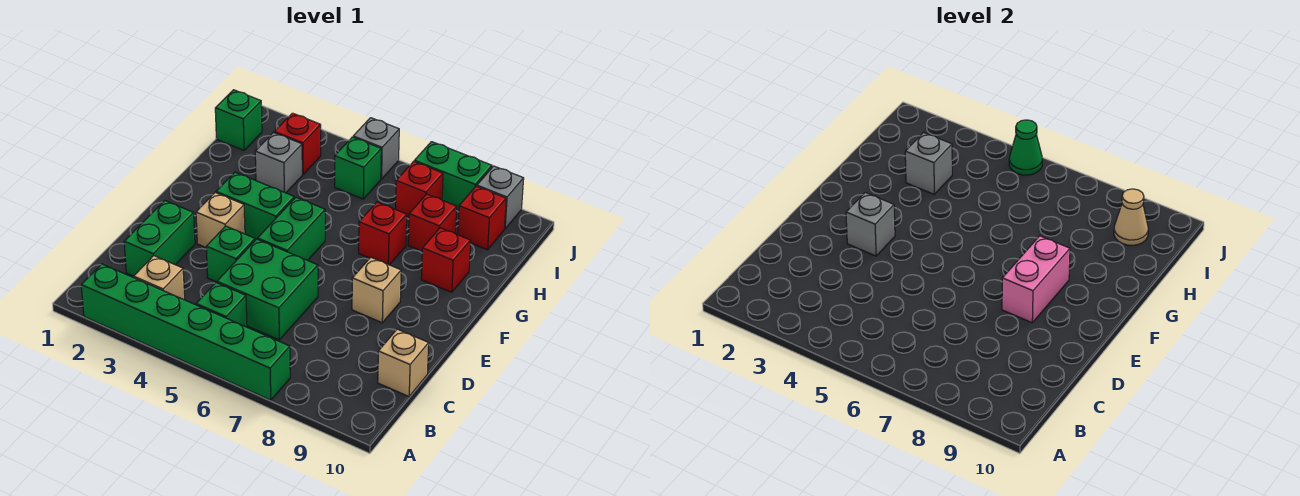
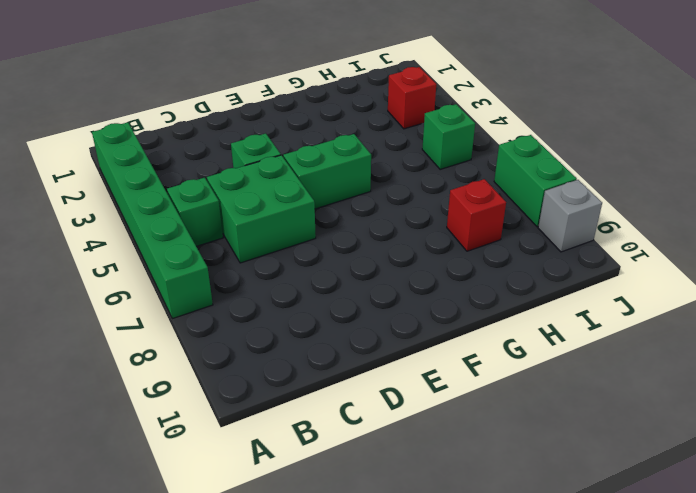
none -> tan brick B3 level 1
none -> green brick C2:D2 level 1
none -> tan brick C10 level 1

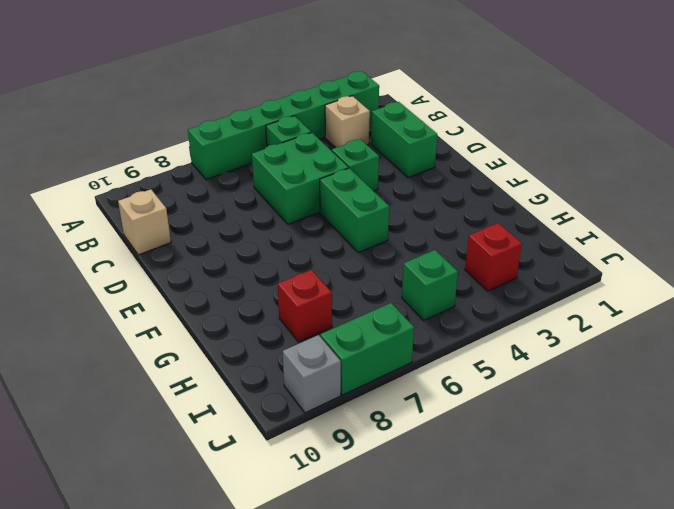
none -> tan brick E3 level 1
none -> tan brick E8 level 1
none -> green brick F3:F4 level 1

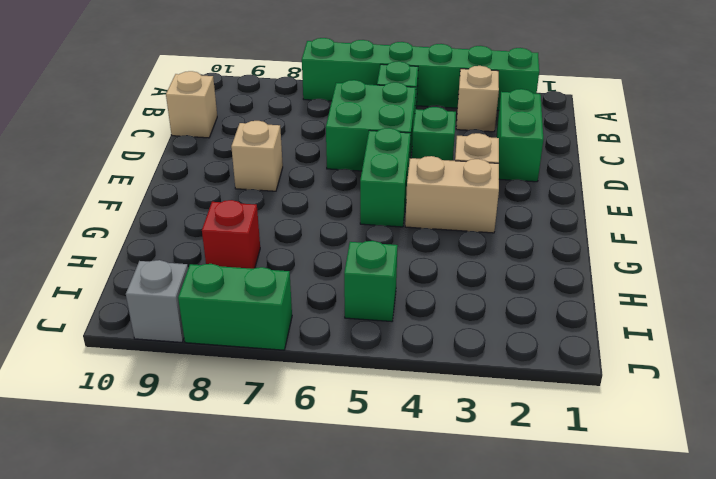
tan brick F3:F4 level 1 -> green brick F3:F4 level 1
none -> red brick G7 level 1
none -> red brick G9 level 1
none -> grey brick H3 level 1

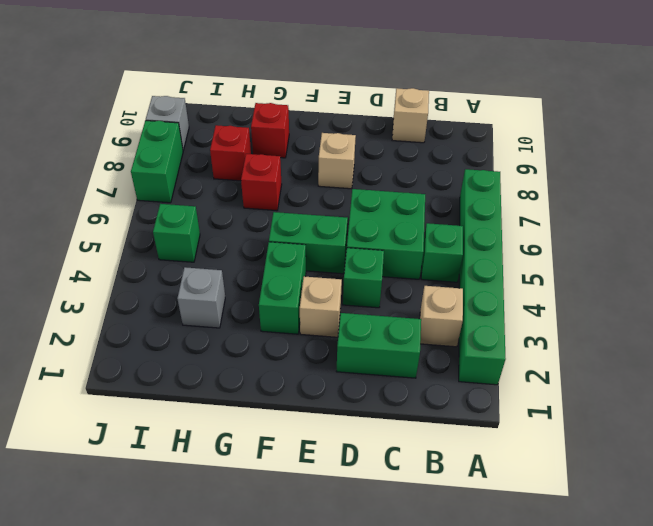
none -> green brick I1 level 1
none -> red brick I3 level 1
none -> red brick I7 level 1

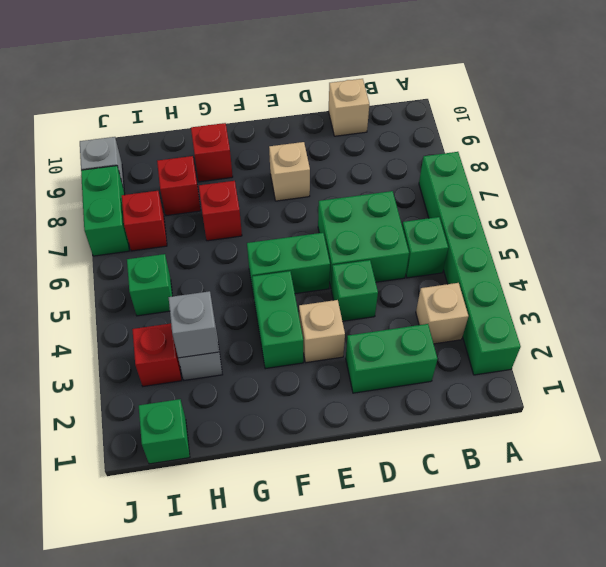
none -> red brick I9 level 1
none -> grey brick J5 level 1
none -> grey brick E3 level 2

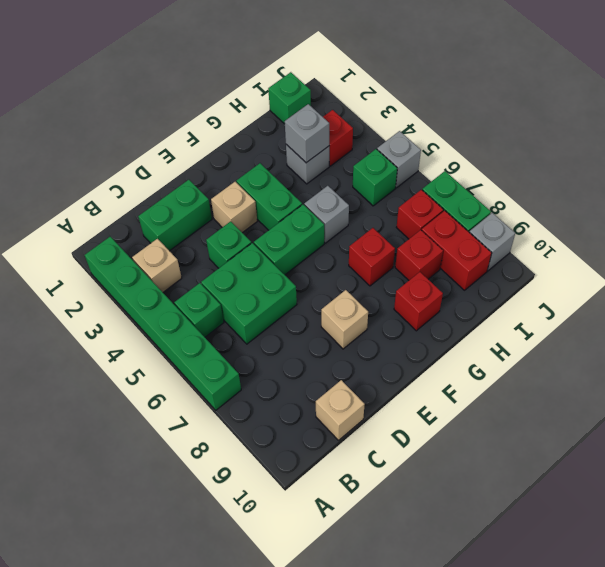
grey brick G5 level 1 -> grey brick E3 level 2
red brick I8:I9 level 1 -> red brick I9 level 1
none -> pink brick E8:F8 level 2
none -> tan cone I9 level 2
none -> green cone J5 level 2

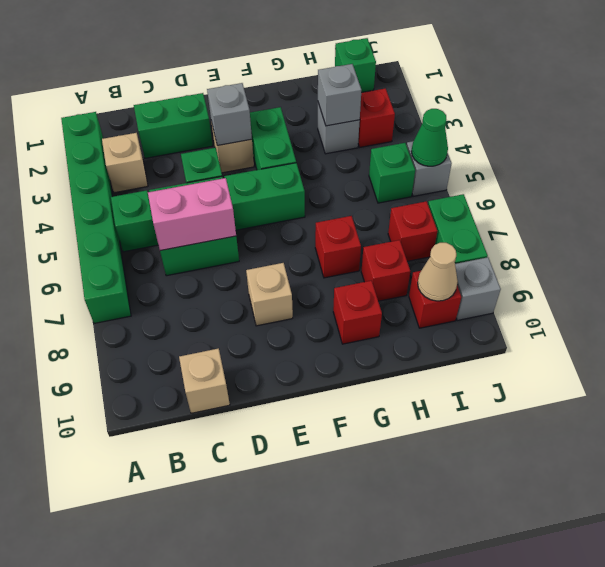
pink brick C6:D6 level 2 -> pink brick E8:F8 level 2

